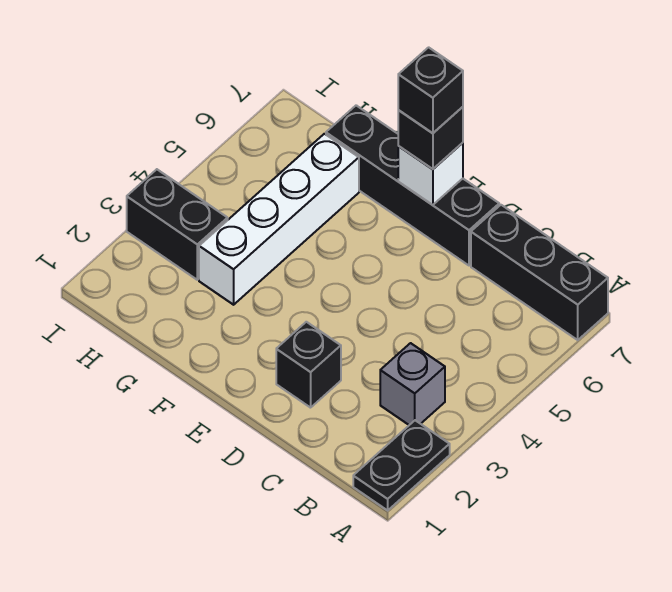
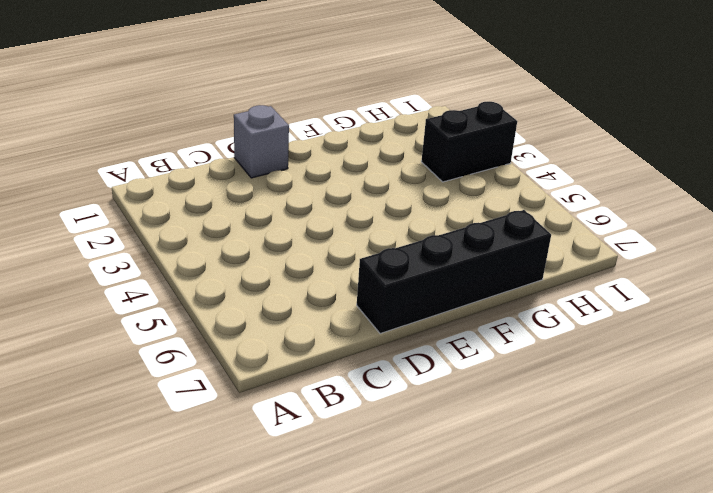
grey brick D1 level 1 -> grey brick B3 level 1
none -> black plate A1:A2 level 1
none -> black brick A7:C7 level 1

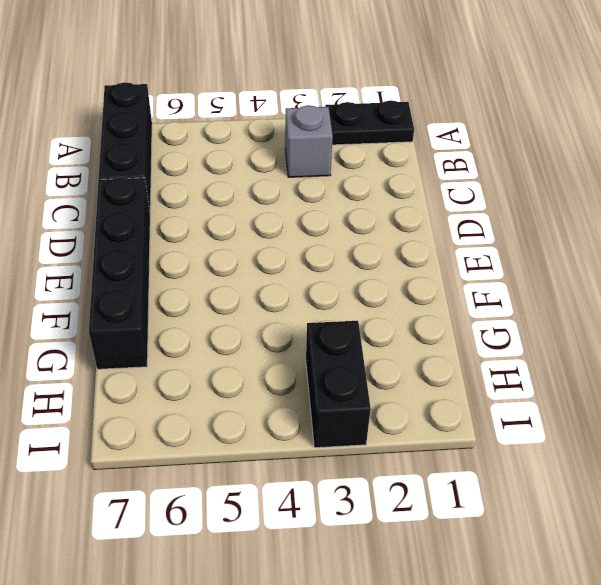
none -> black brick D2 level 1
none -> white brick G3:G6 level 1

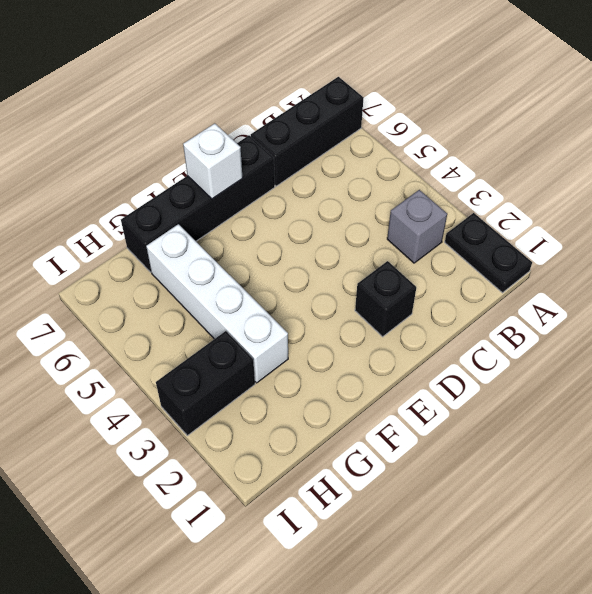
none -> black brick E7 level 3
none -> black brick E7 level 4

